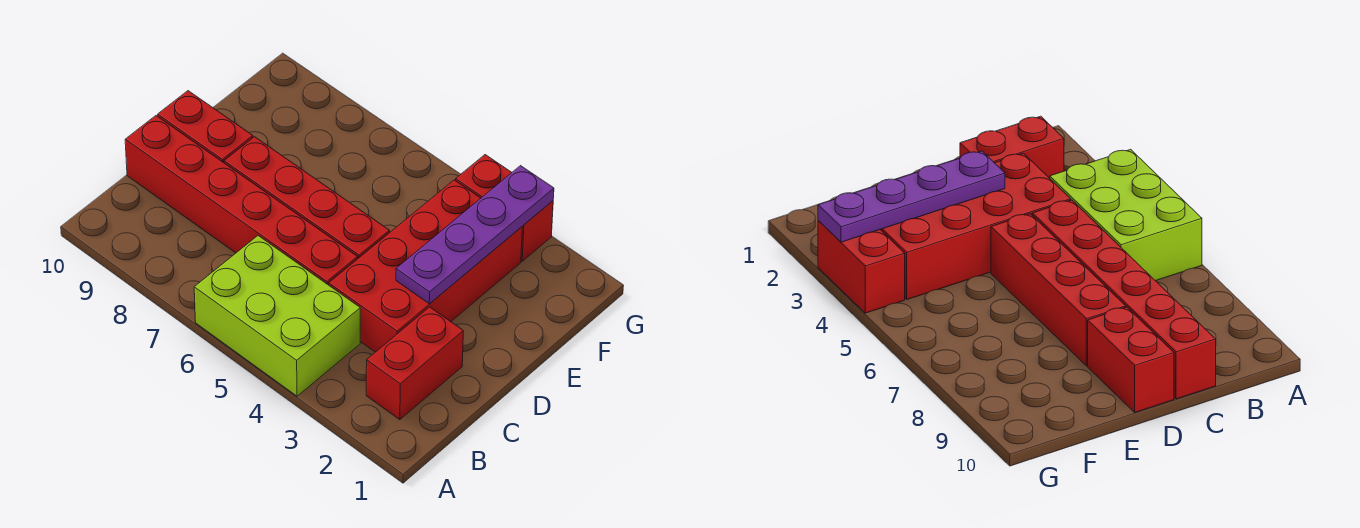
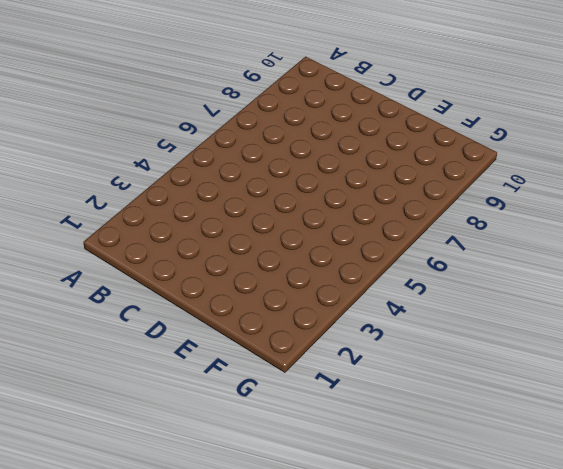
none -> lime brick A4:B6 level 1
none -> red brick B2:C2 level 1

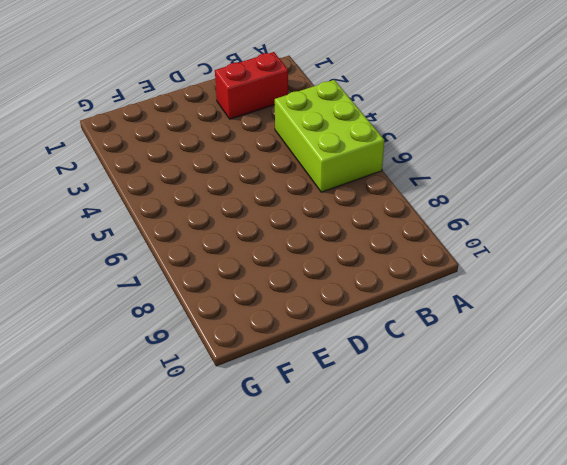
none -> red brick C3:F4 level 1
none -> red brick C5:C10 level 1

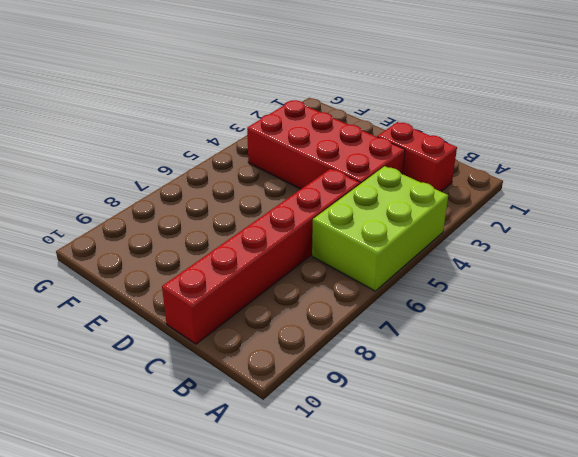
none -> red brick D5:D8 level 1
none -> red brick D9:D10 level 1

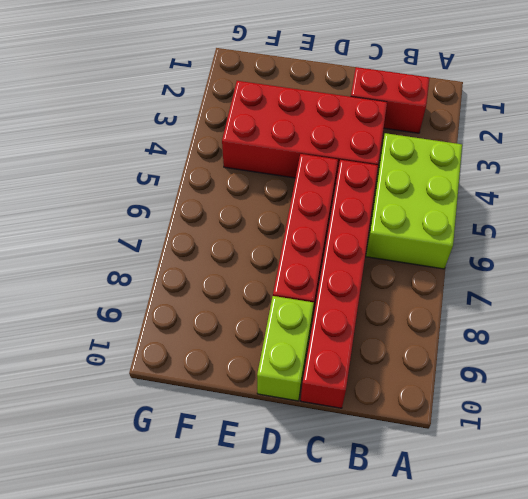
lime brick D9:D10 level 1 -> red brick D9:D10 level 1
none -> red brick G3:G4 level 1
none -> purple plate D3:G3 level 2

